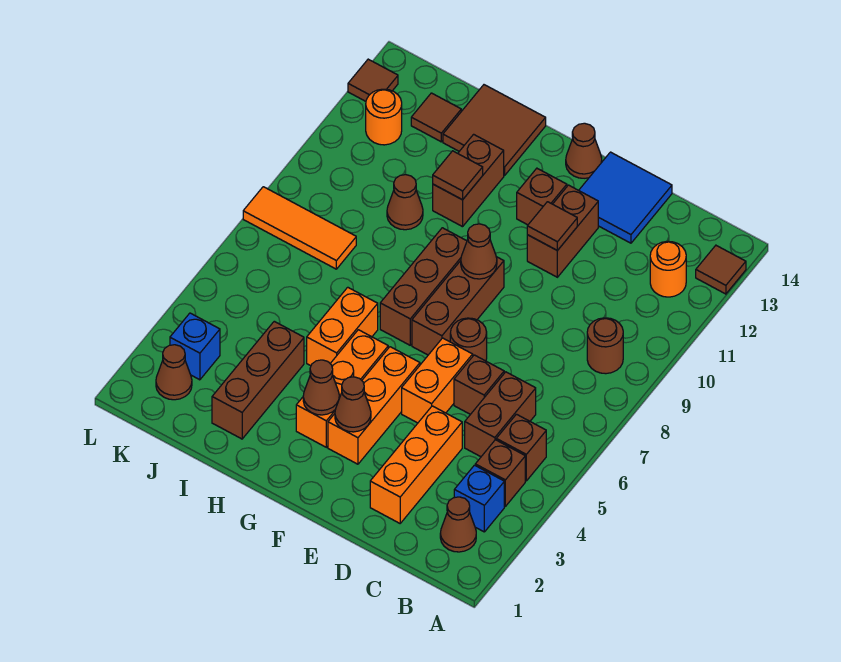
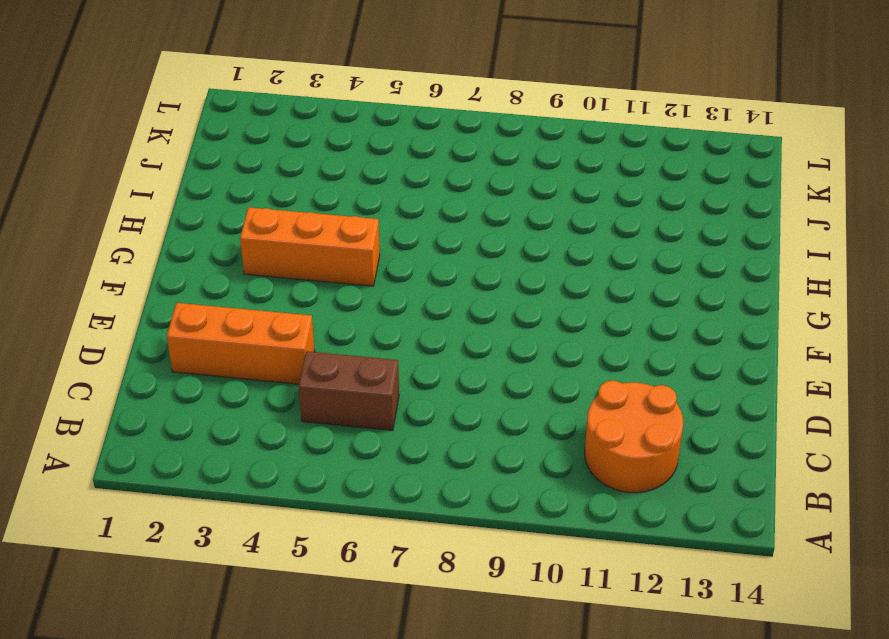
orange round brick B11:C12 level 1 -> orange round brick B12 level 1
none -> brown tile A13 level 1
none -> brown cone B2 level 1
none -> blue brick B3 level 1
none -> brown brick B4 level 1

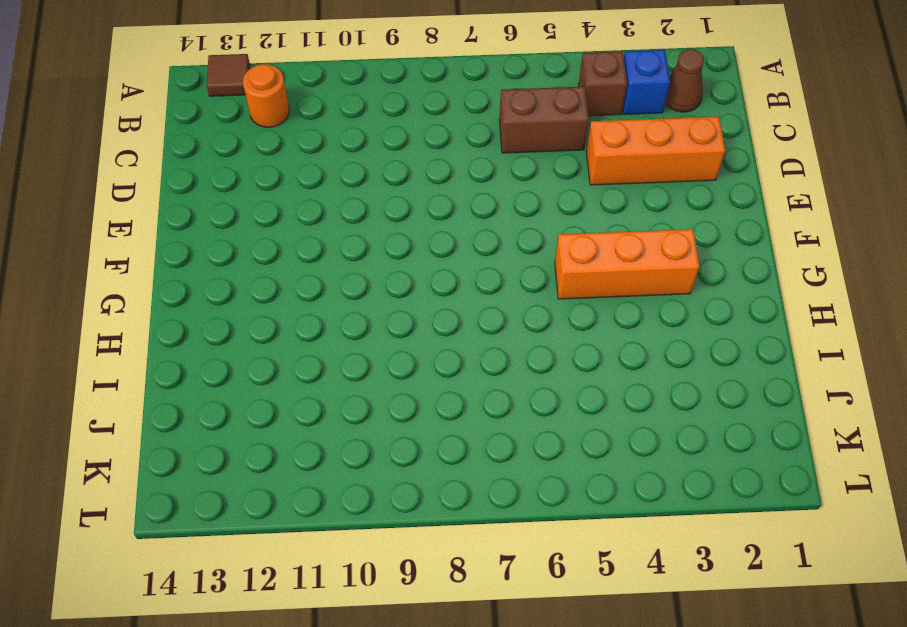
none -> brown brick B5 level 1
none -> brown round brick B9 level 1
none -> brown brick D6 level 1
none -> blue tile D13:E14 level 1

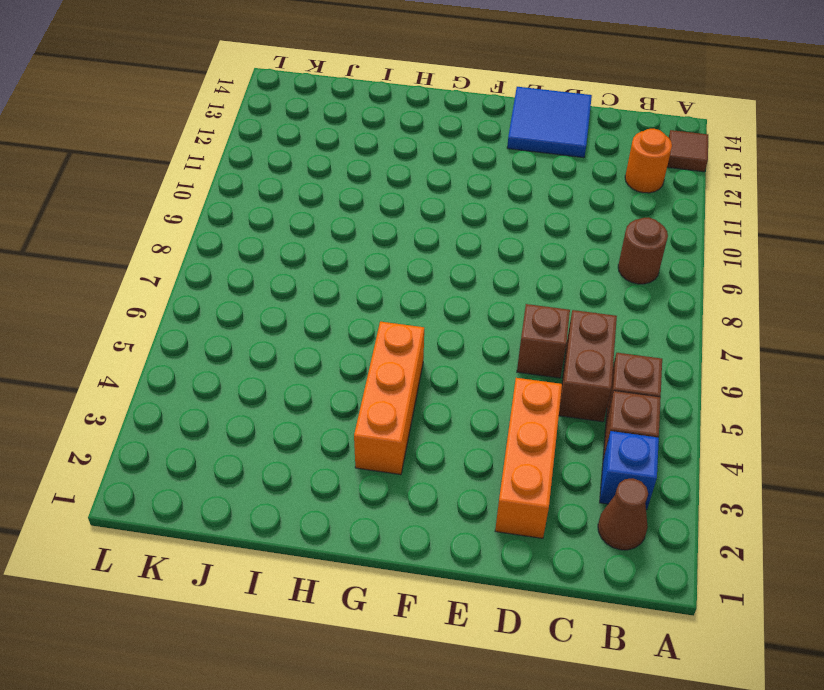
none -> orange brick E5:E6 level 1
none -> brown round brick E7 level 1
none -> brown brick E11:E12 level 1
none -> orange brick F3:F5 level 1

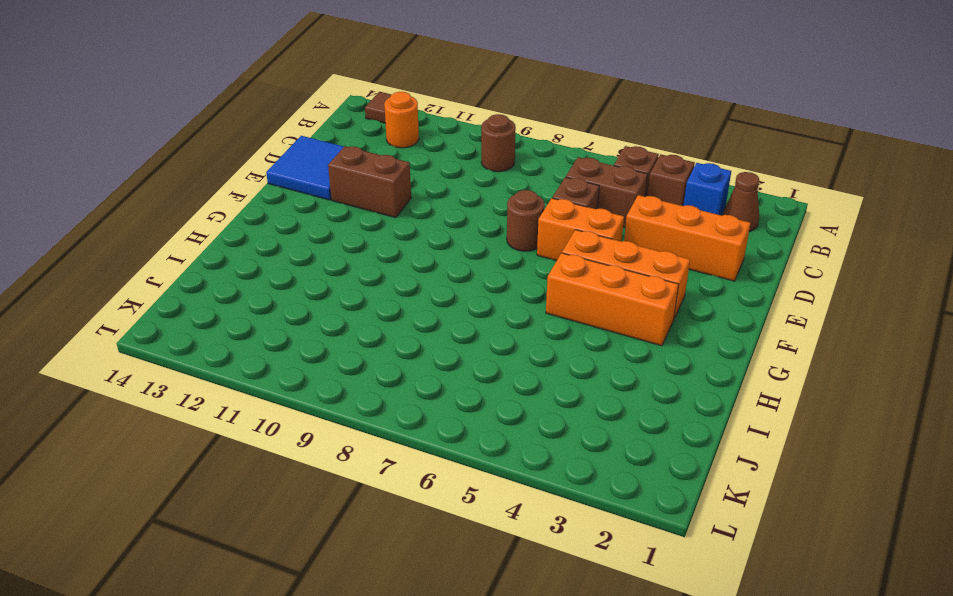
none -> brown brick F7:F9 level 1
none -> brown brick F12 level 1
none -> brown cone F14 level 1
none -> brown brick G7:G9 level 1

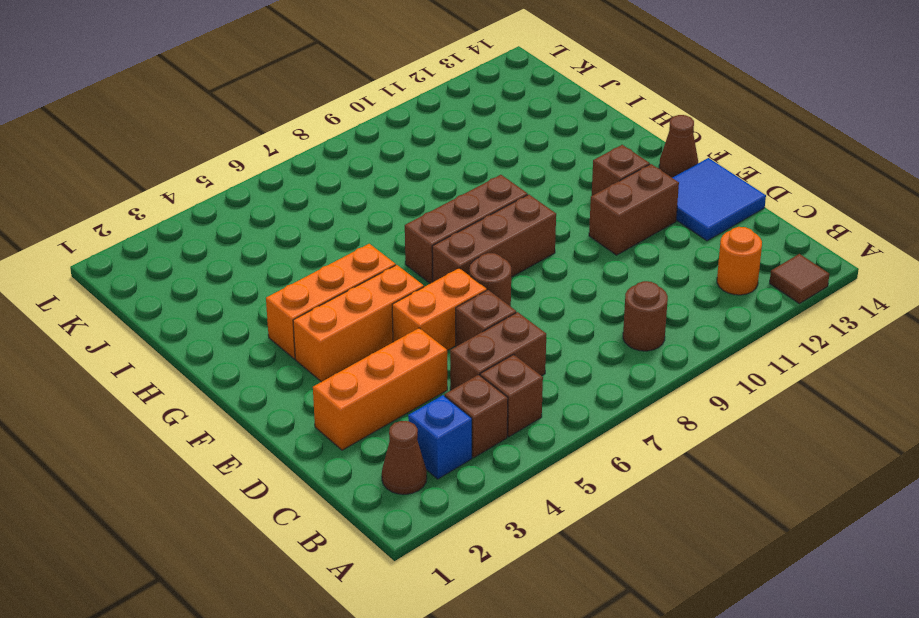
none -> orange brick H5:H6 level 1
none -> brown brick H11:H12 level 1
none -> brown tile H13:I14 level 1
none -> brown brick I2:I4 level 1

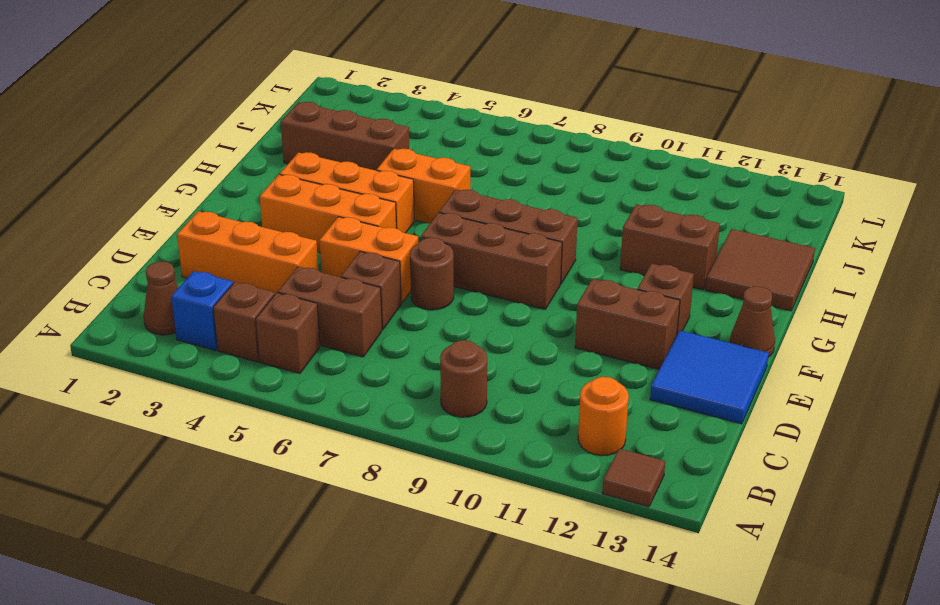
none -> brown cone I10 level 1
none -> orange tile J8:L8 level 1
none -> brown tile J13 level 1
none -> brown cone K2 level 1

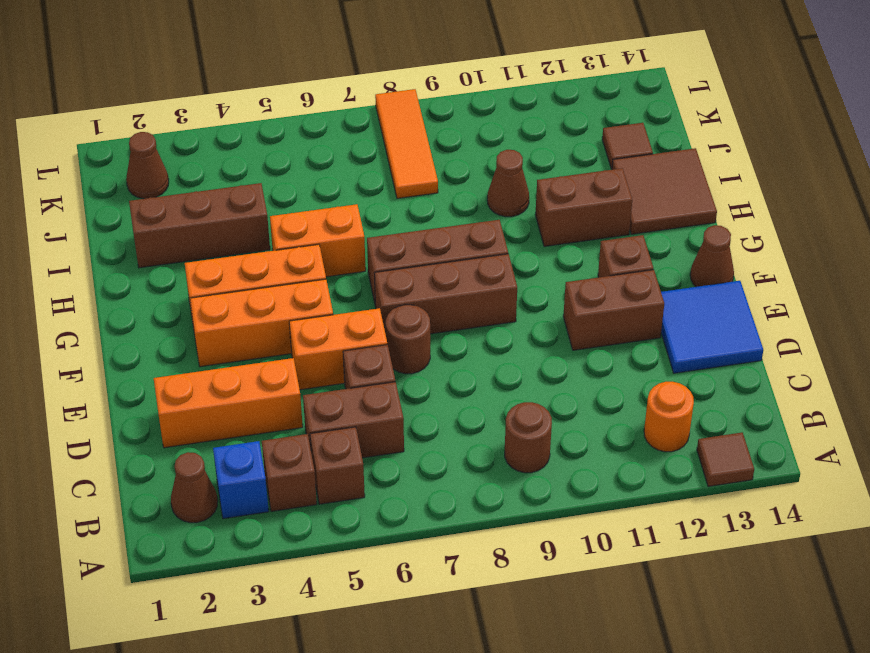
none -> blue brick K3 level 1
none -> orange round brick K12 level 1
none -> brown tile L13 level 1
none -> brown tile E11 level 2

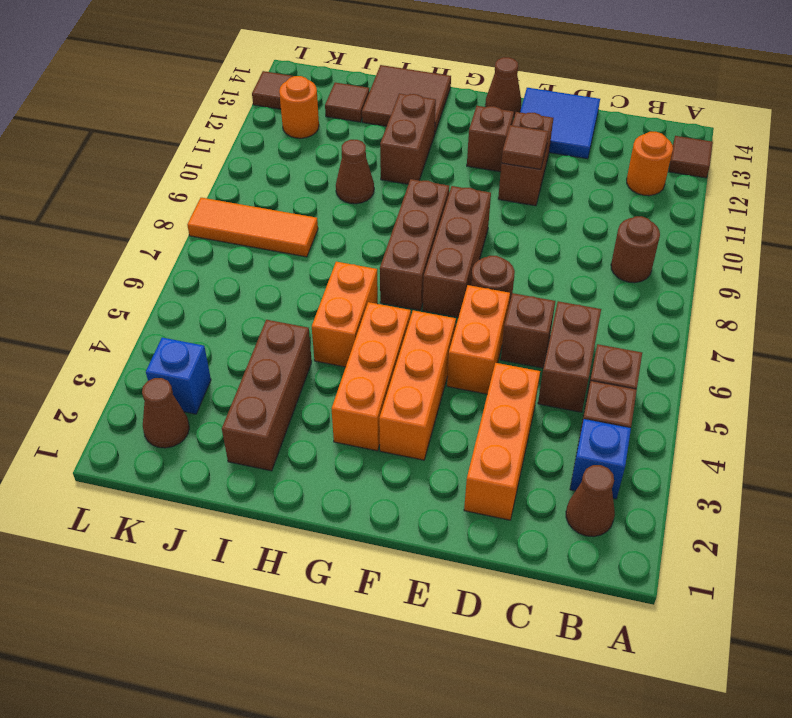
none -> brown cone F3 level 2
none -> brown cone F9 level 2
none -> brown cone G3 level 2
none -> brown tile H11 level 2

